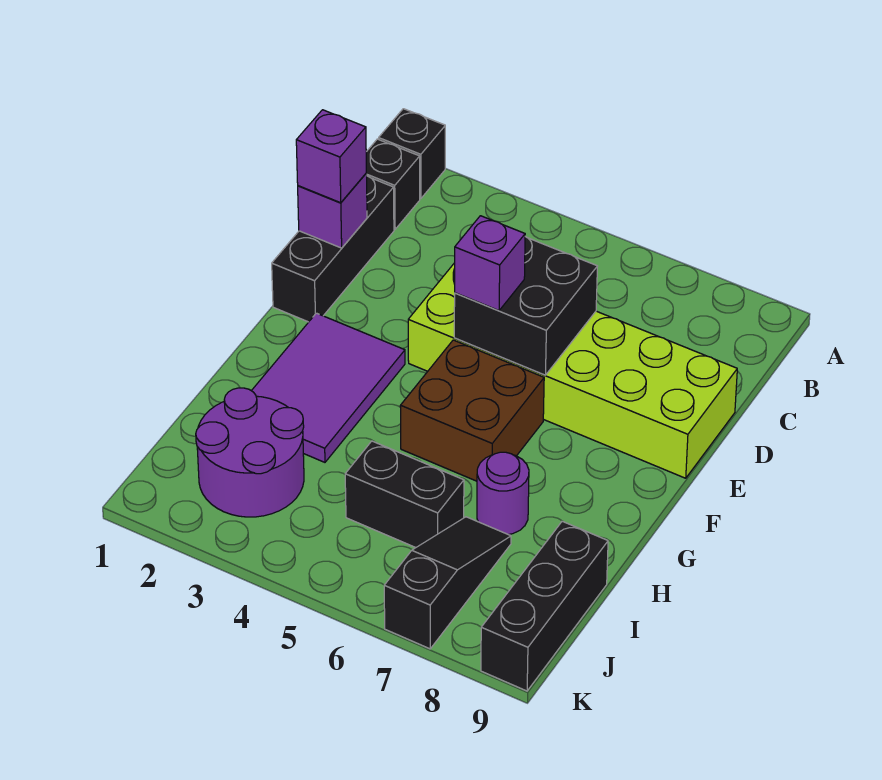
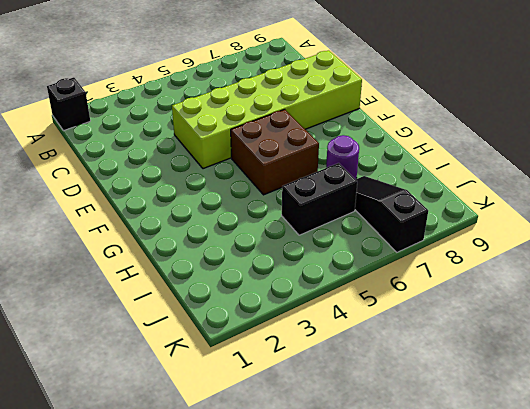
none -> black brick B1 level 1
none -> black brick C1:E1 level 1
none -> purple tile F2:H3 level 1

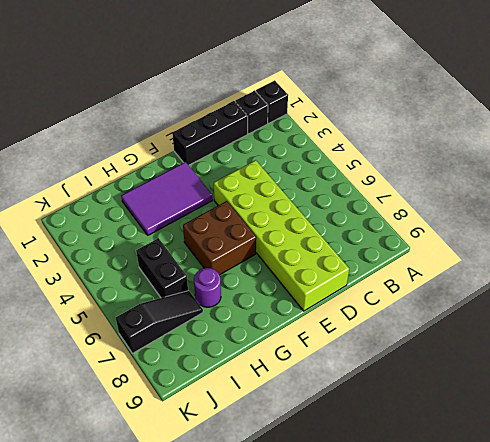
none -> purple round brick I2:J3 level 1
none -> black brick I9:K9 level 1
none -> purple brick D1 level 2

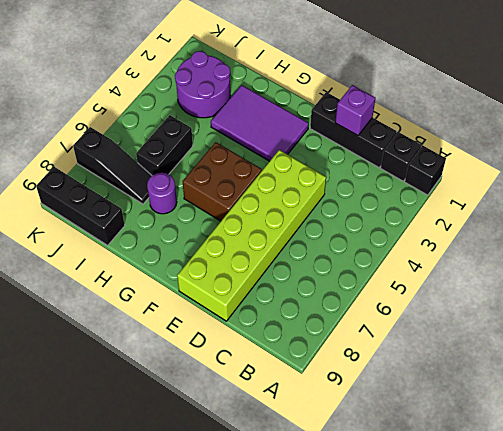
none -> black brick D5:E6 level 2
none -> purple brick D1 level 3
none -> purple brick E5 level 3

